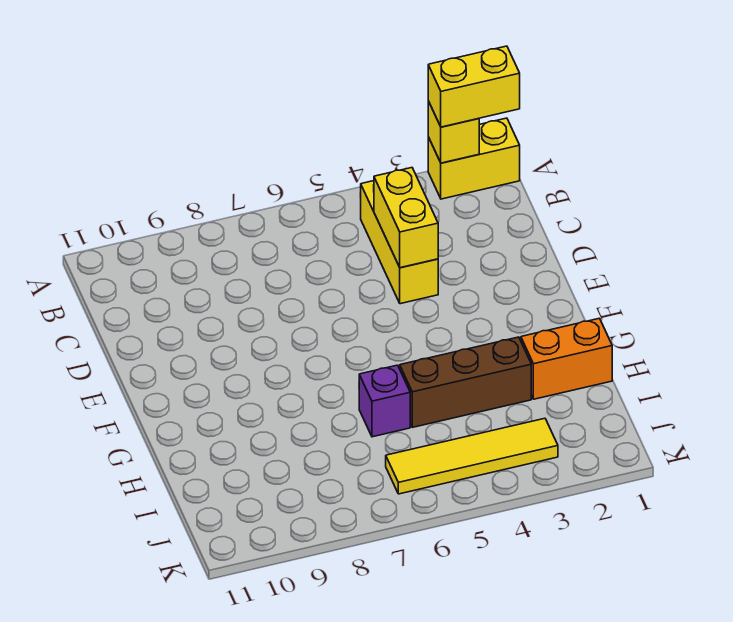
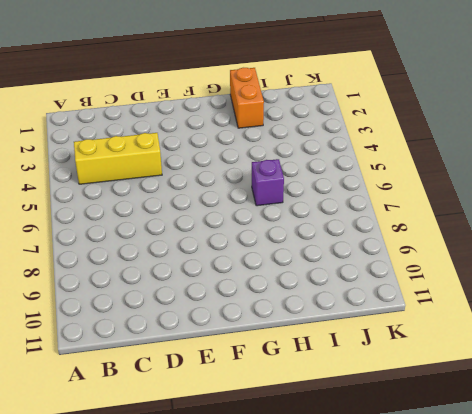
none -> yellow brick A1:A2 level 1
none -> brown brick H3:H5 level 1

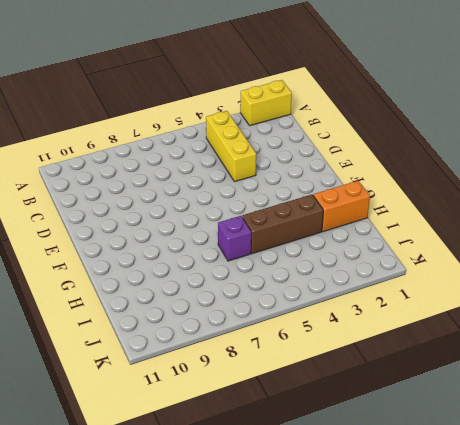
none -> yellow tile J3:J6 level 1
none -> yellow brick A2 level 2

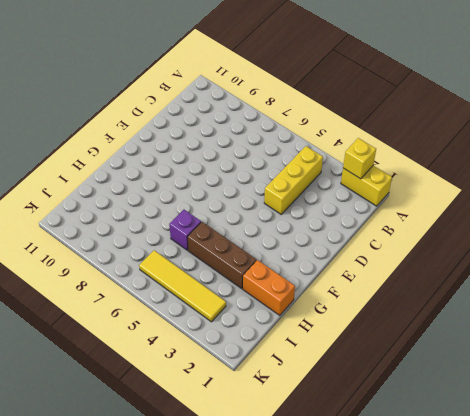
none -> yellow brick C4:D4 level 2
none -> yellow brick A1:A2 level 3

